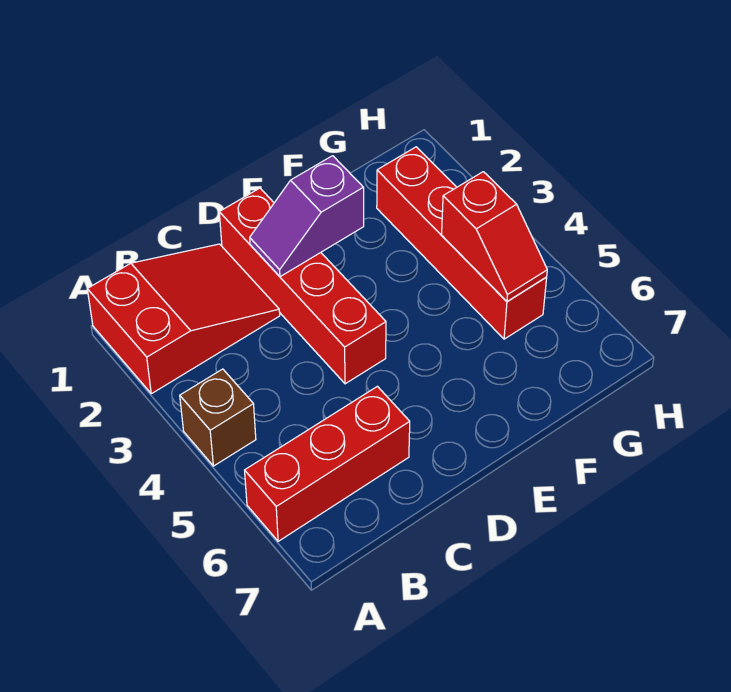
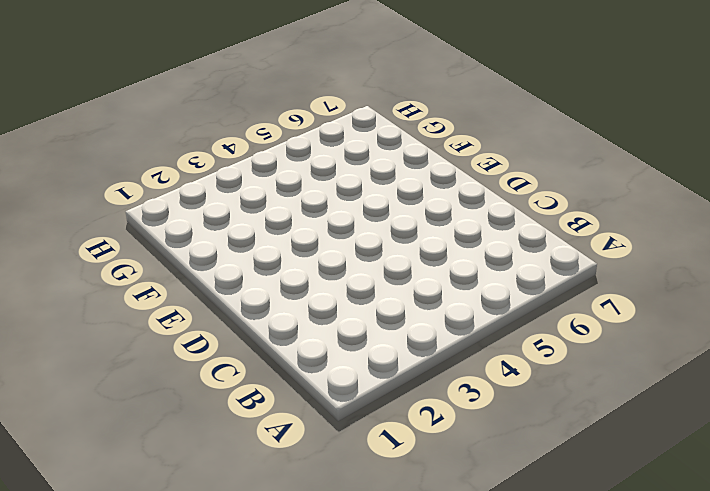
none -> red slope A1:C2 level 1 top A
none -> brown brick A4 level 1

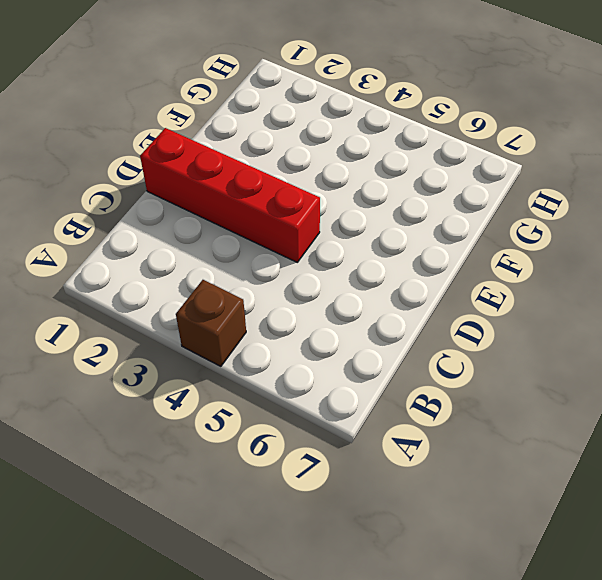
none -> red slope A1:C2 level 1 top A
none -> red brick A6:C6 level 1

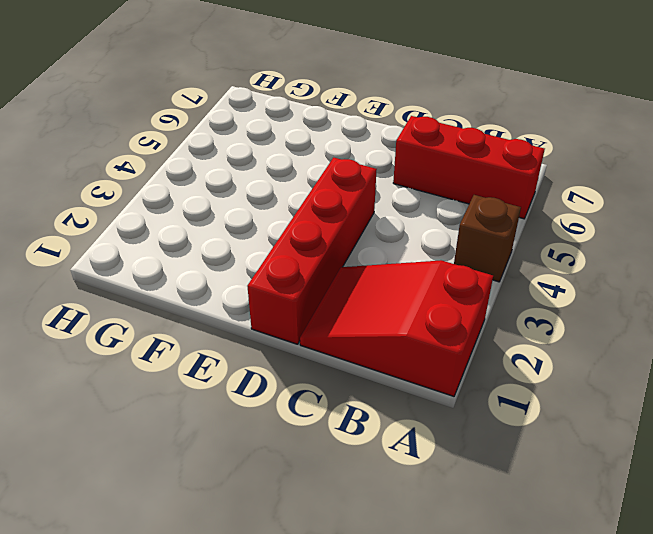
none -> red brick G2:G5 level 1
none -> purple slope D2:E2 level 2 top E

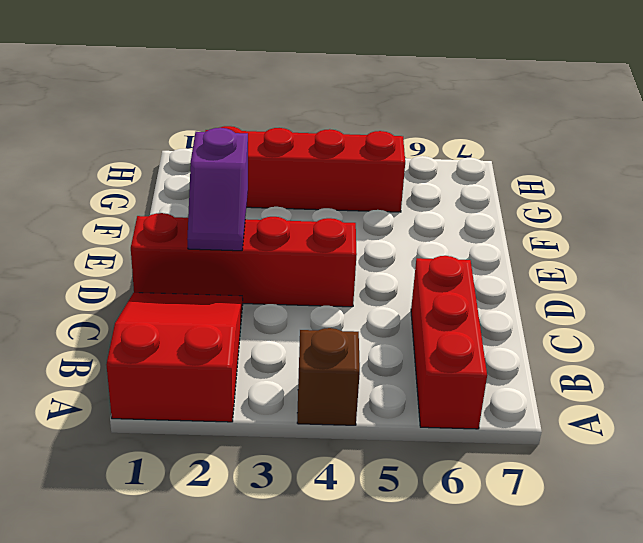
none -> red slope G4:G5 level 2 top 4

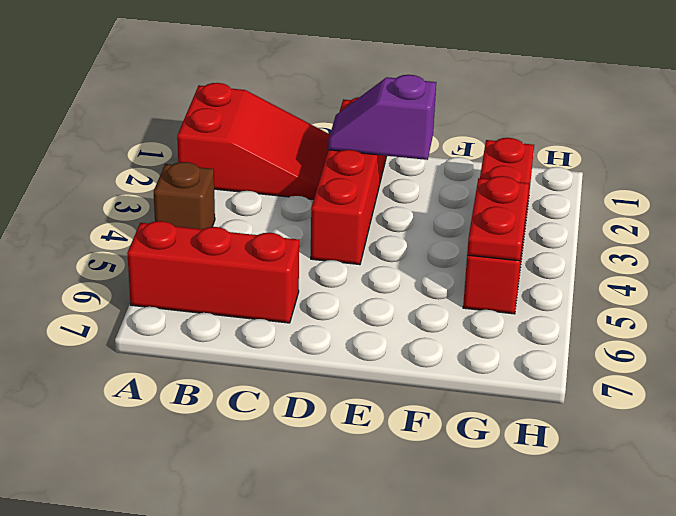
red plate G4:G5 level 2 -> red slope G4:G5 level 2 top 4

